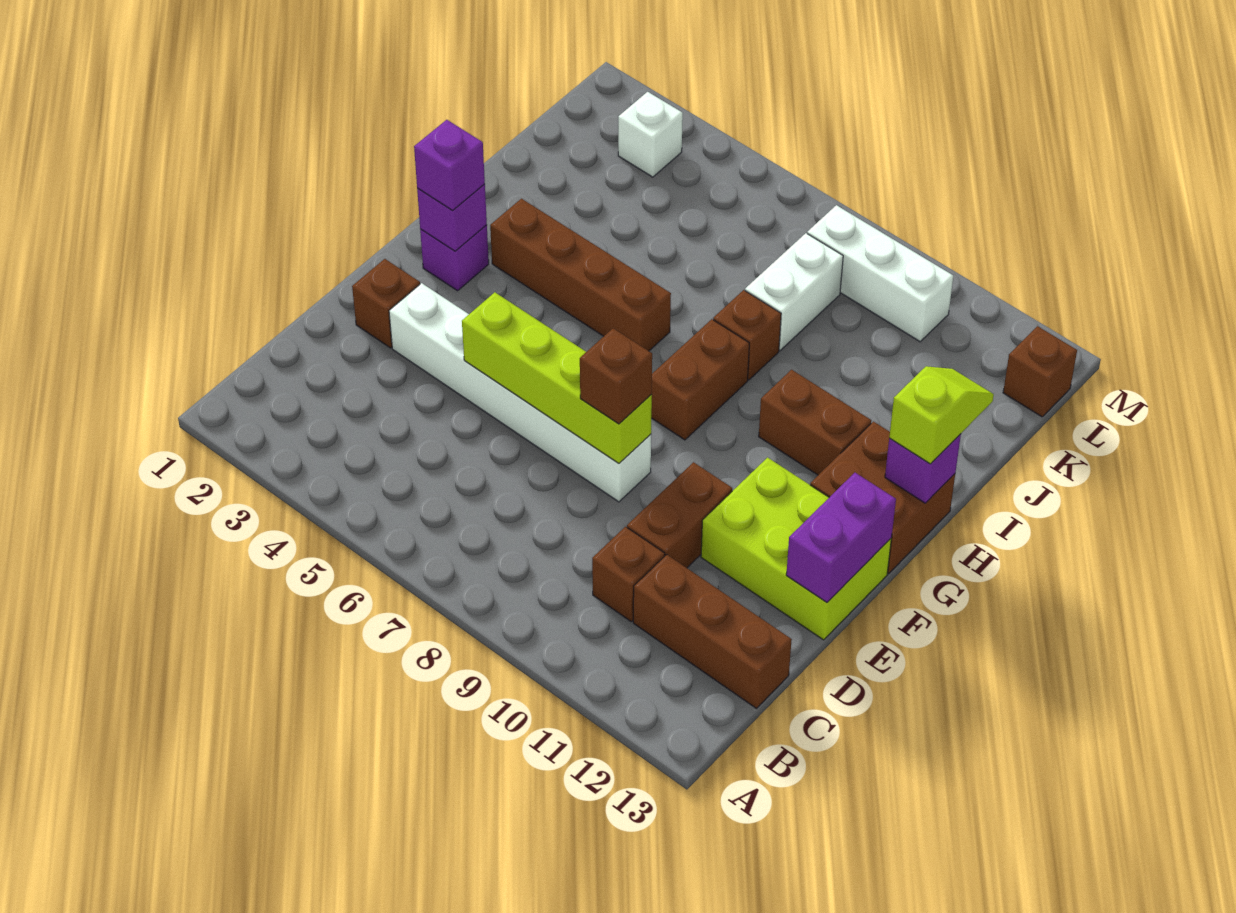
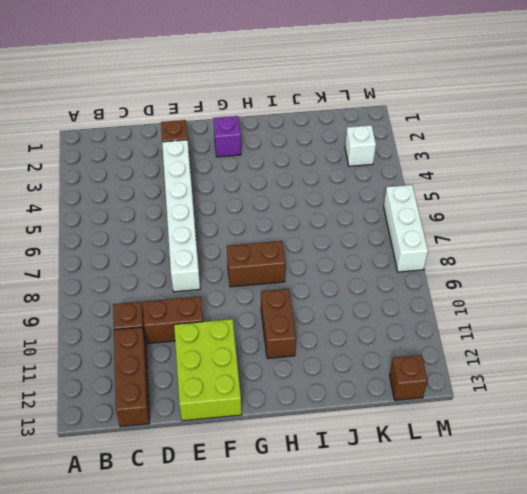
white brick M6:M8 level 1 -> white brick L8:L10 level 1
none -> brown brick G12:H13 level 1
none -> brown brick H3:H6 level 1
none -> brown brick I8 level 1

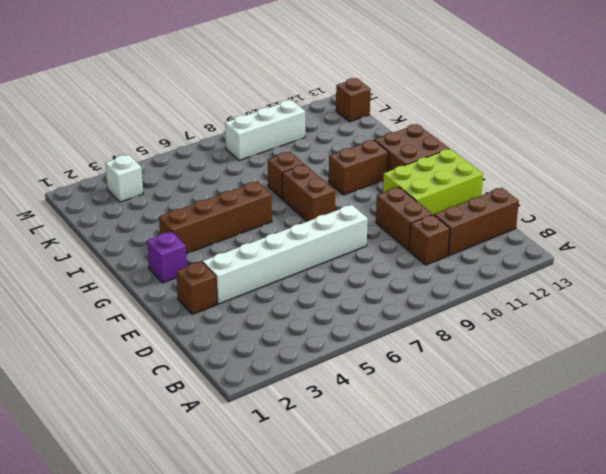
none -> white brick J8:K8 level 1
none -> lime brick E5:E8 level 2
none -> purple brick E13:F13 level 2

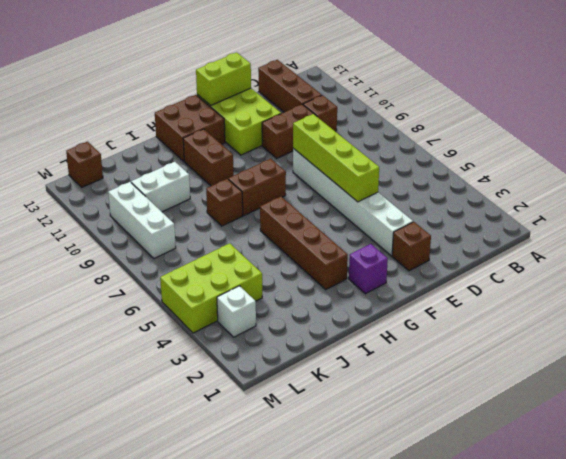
lime brick E13:F13 level 2 -> purple brick E13:F13 level 2
white brick J10:K10 level 1 -> white brick J8:K8 level 1
lime brick K4:M5 level 1 -> none
none -> purple brick G2 level 2
none -> purple brick H13 level 2
none -> brown brick E8 level 3

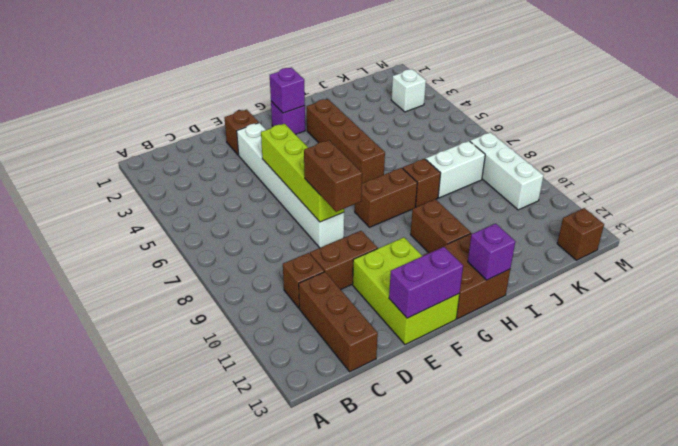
brown brick E8:E9 level 3 -> brown brick E8 level 3
none -> purple brick G2 level 3
none -> lime slope H13:I13 level 3 top H

